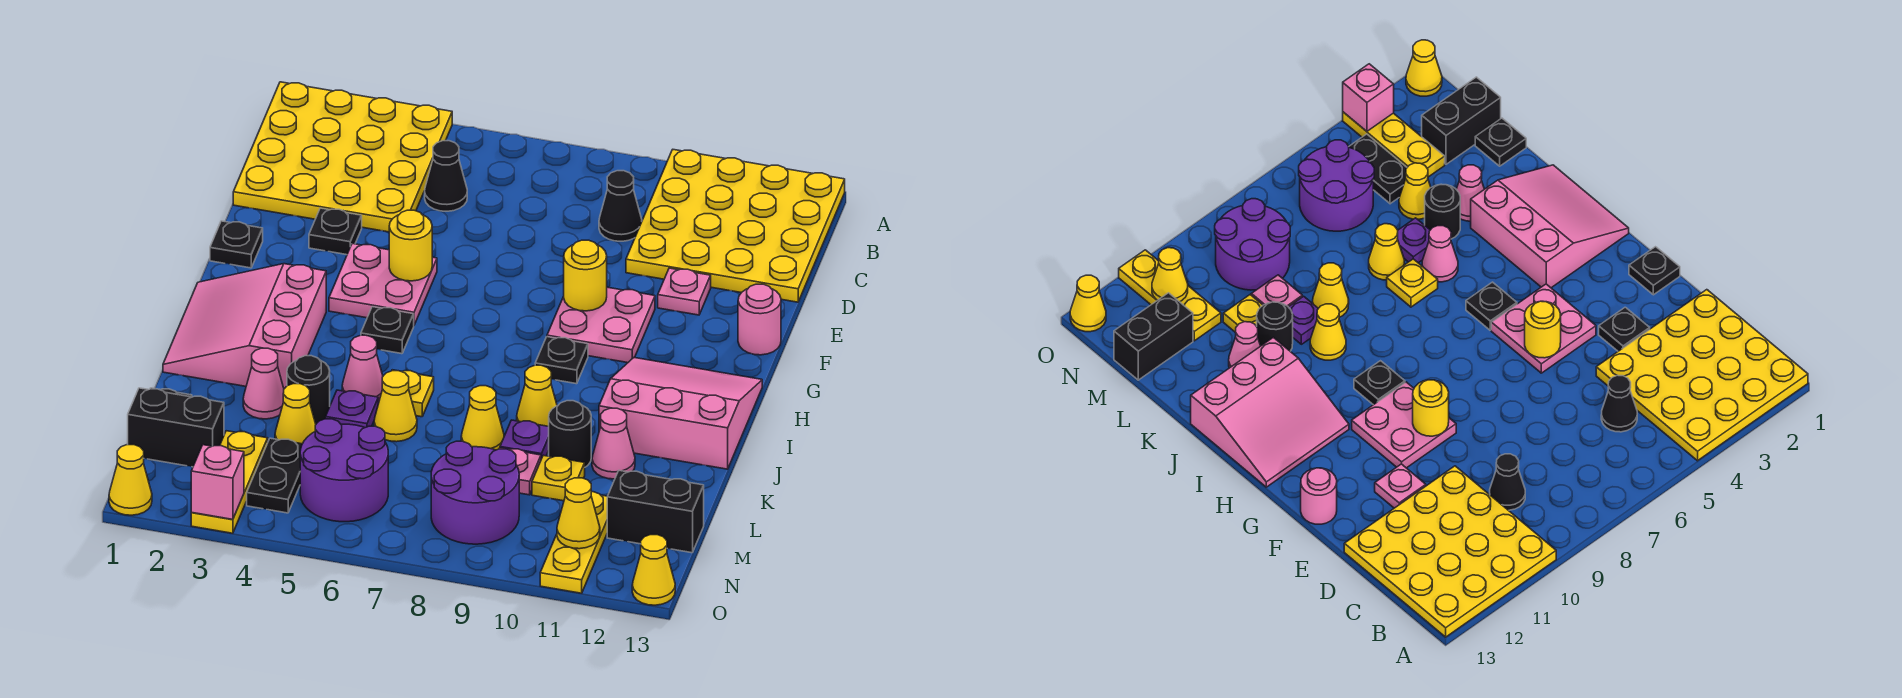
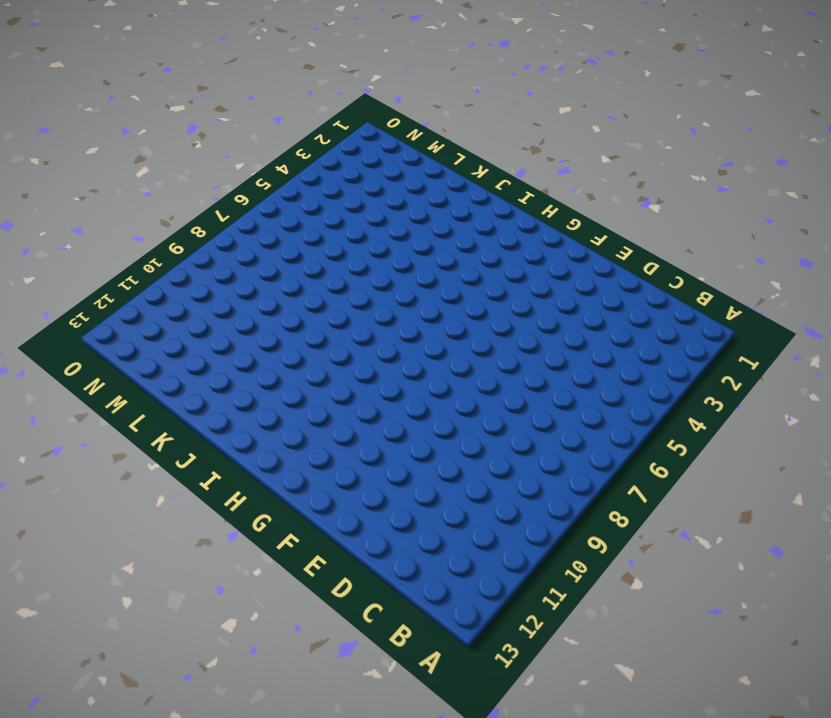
none -> yellow plate A1:D4 level 1
none -> yellow plate A10:D13 level 1
none -> black cone C5 level 1
none -> black cone C9 level 1

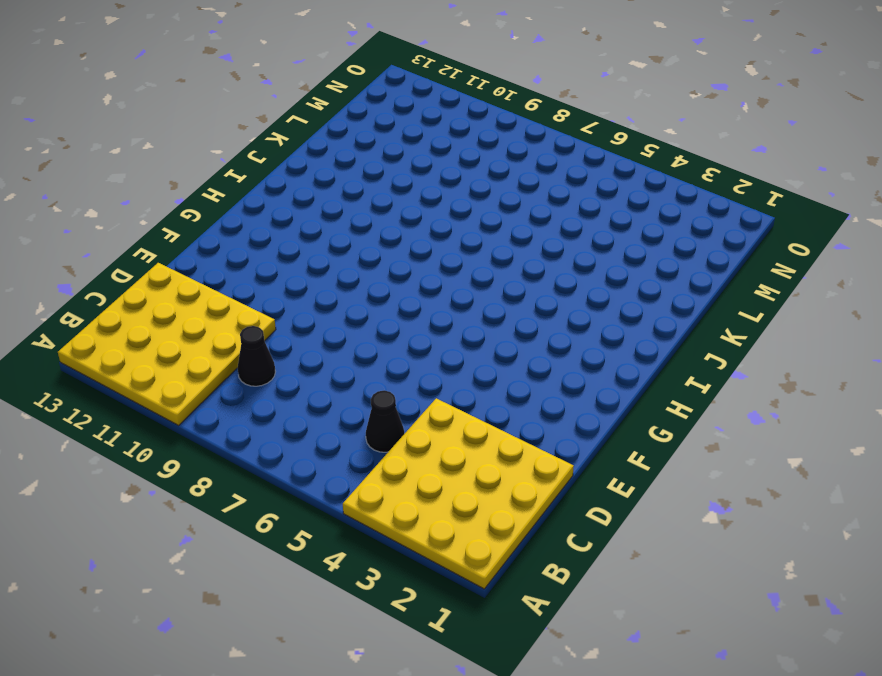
none -> black plate E3 level 1
none -> pink plate E11 level 1
none -> black plate F1 level 1
none -> pink plate F4:G5 level 1

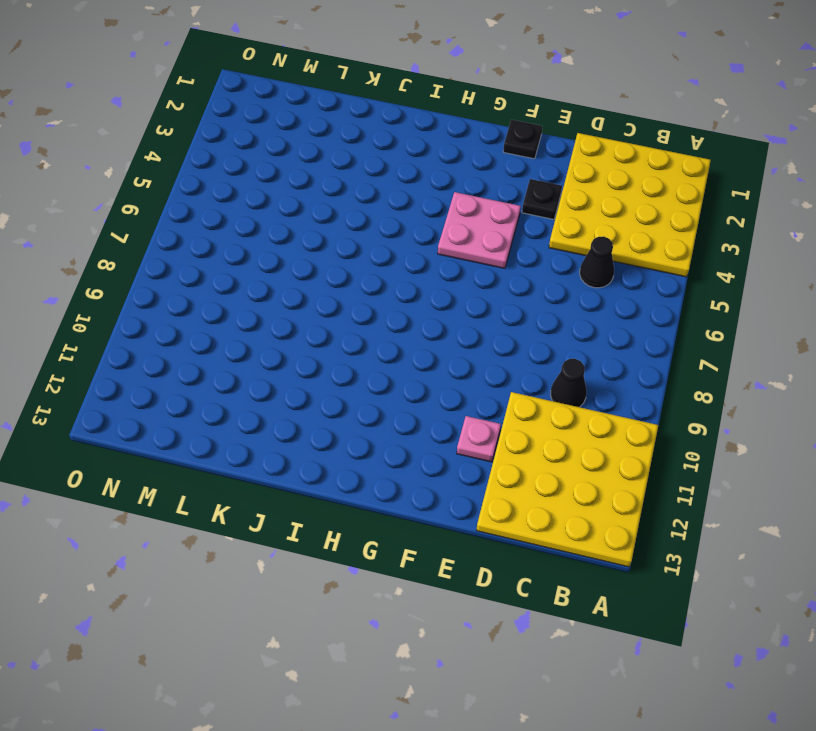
none -> pink plate F9:G10 level 1
none -> pink round brick F13 level 1
none -> pink slope H1:J3 level 1 top 3
none -> black plate H5 level 1

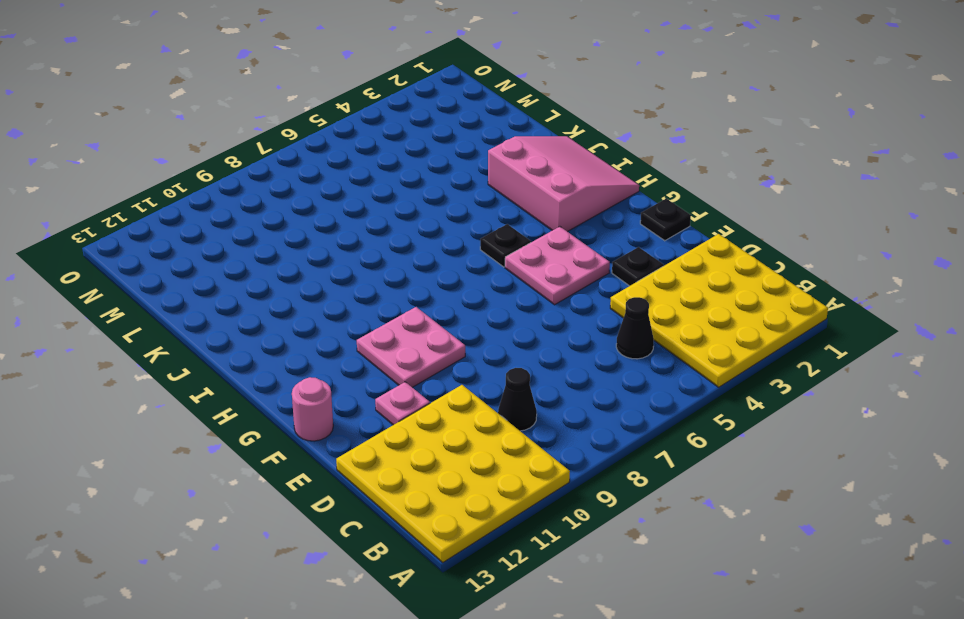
none -> black plate H9 level 1
none -> pink slope H11:J13 level 1 top J
none -> pink cone J5 level 1
none -> yellow plate J6 level 1

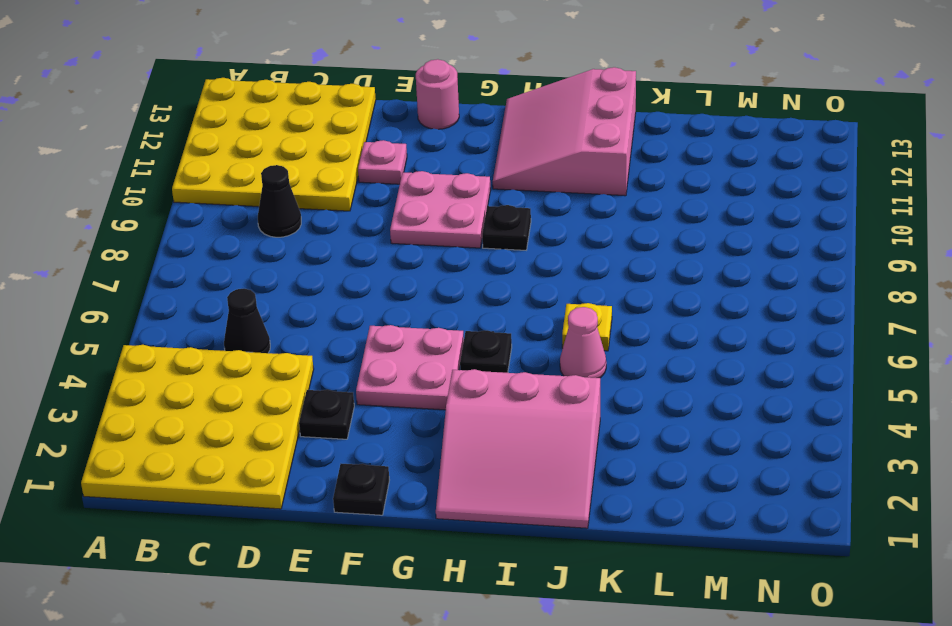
none -> yellow cone J9 level 1
none -> pink cone K3 level 1
none -> black round brick K4 level 1
none -> purple plate K5 level 1

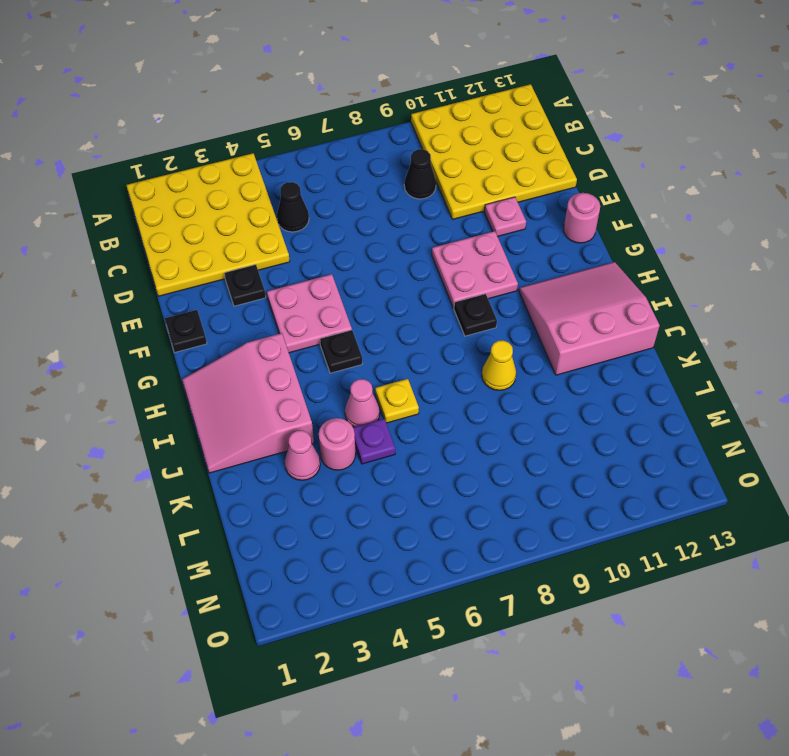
pink round brick K4 level 1 -> black round brick K4 level 1
none -> yellow cone K6 level 1
none -> yellow cone K8 level 1
none -> purple plate K9 level 1
none -> black round brick K10 level 1

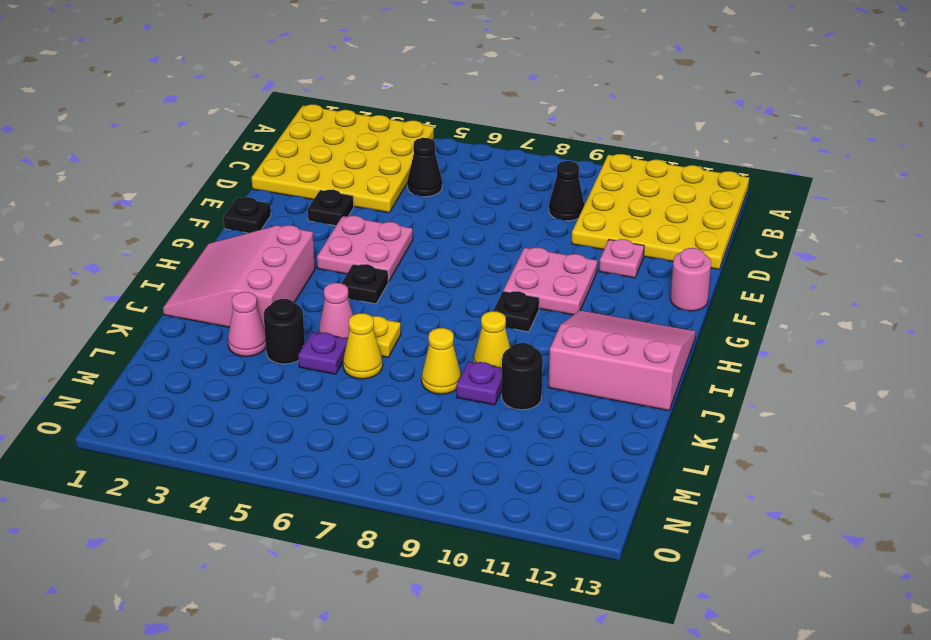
none -> pink cone K11 level 1
none -> black plate L1 level 1
none -> yellow cone L4 level 1
none -> pink plate L9 level 1

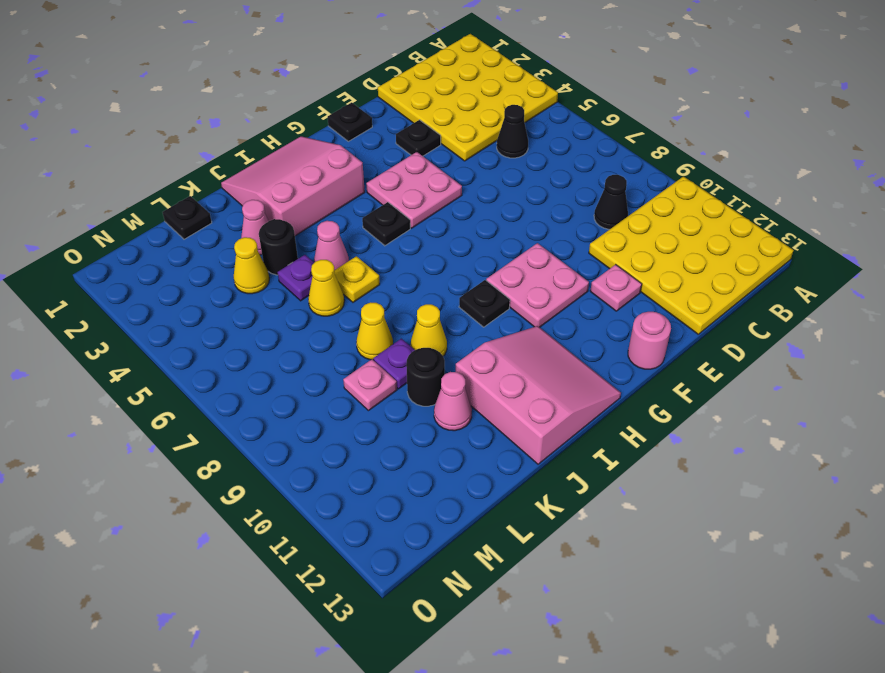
none -> yellow plate L10 level 1
none -> black brick M1:M2 level 1
none -> yellow plate M3:O3 level 1
none -> black plate M4:N4 level 1

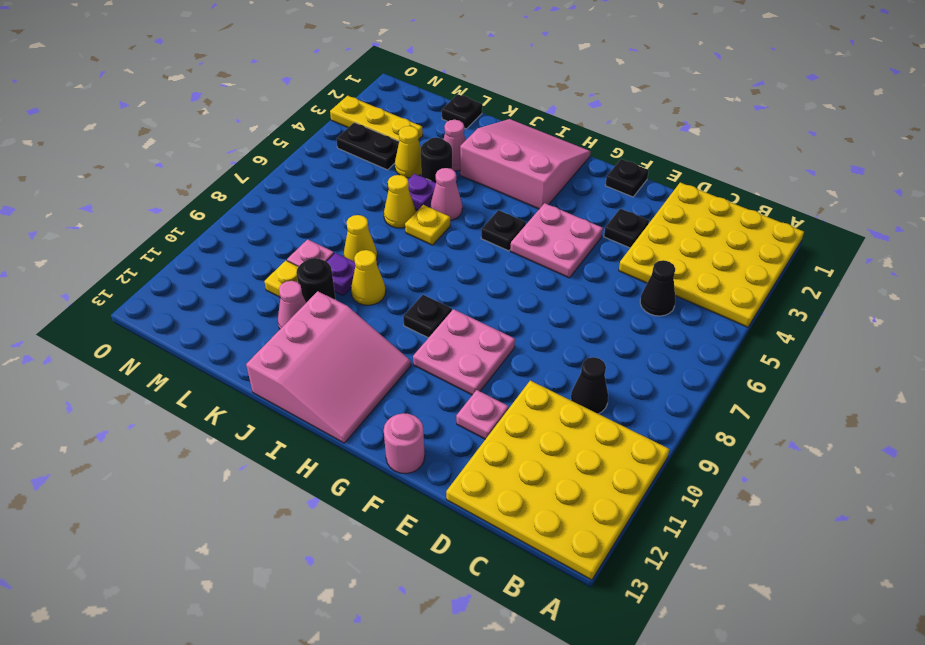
none -> black brick M1:M2 level 1
none -> purple round brick M5:N6 level 1
none -> purple round brick M8:N9 level 1
none -> yellow plate M11:O11 level 1

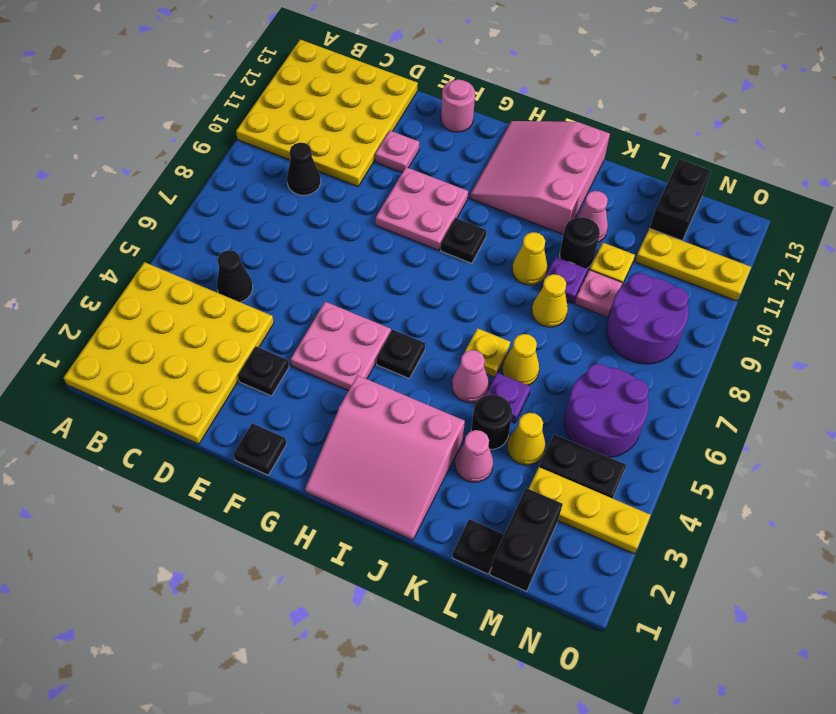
none -> yellow cone O1 level 1
none -> yellow cone O13 level 1
none -> yellow round brick F5 level 2
none -> yellow round brick F9 level 2

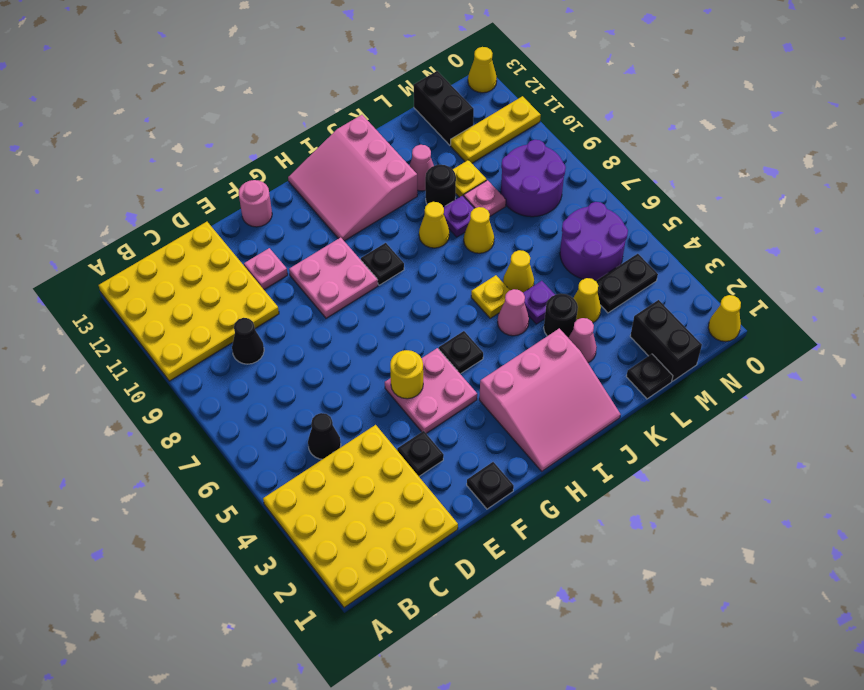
none -> yellow plate M3:O3 level 1
none -> yellow round brick F9 level 2
none -> yellow cone N11 level 2
none -> pink brick O3 level 2

